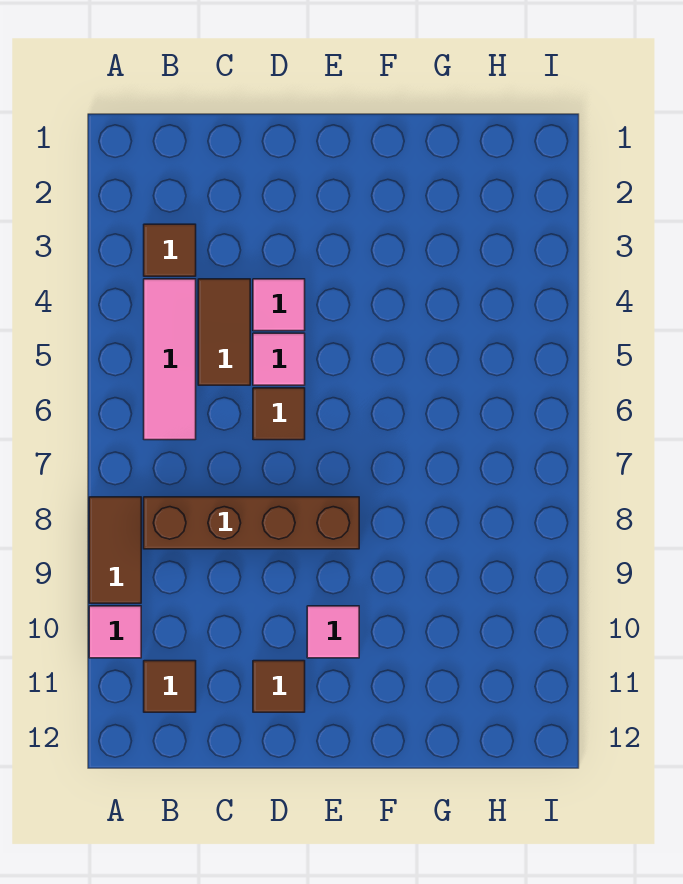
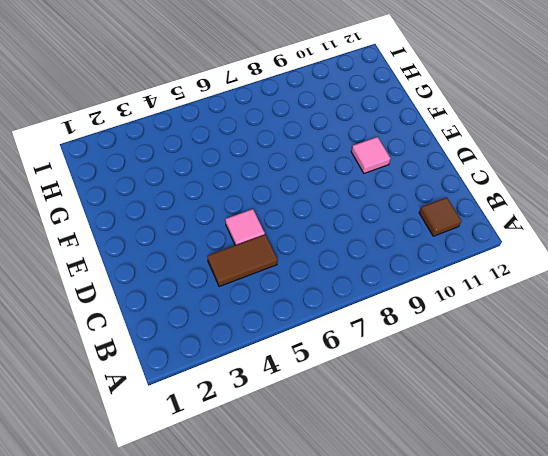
none -> brown tile A8:A9 level 1
none -> pink tile A10 level 1
none -> brown tile B3 level 1

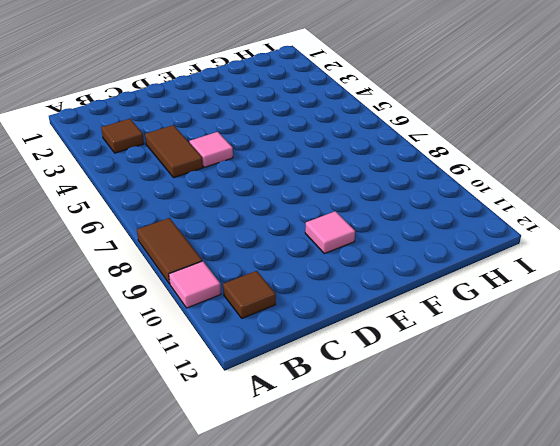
none -> pink tile B4:B6 level 1
none -> brown brick B8:E8 level 1
none -> pink tile D4 level 1

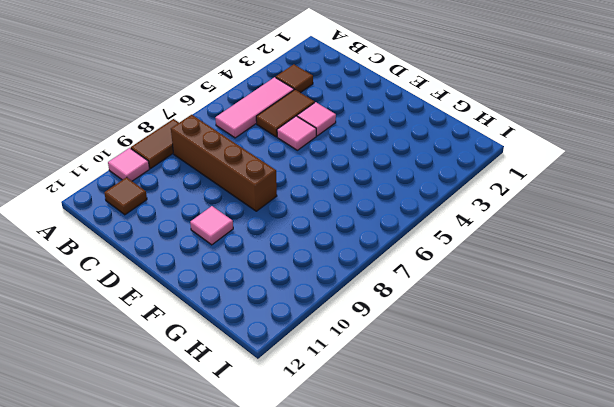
none -> brown tile D6 level 1
none -> brown tile D11 level 1

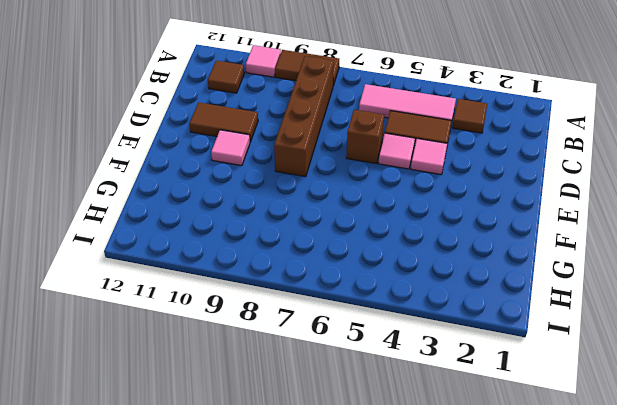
brown brick D6 level 1 -> brown tile D6 level 1
brown tile D10:D11 level 1 -> brown tile D11 level 1

